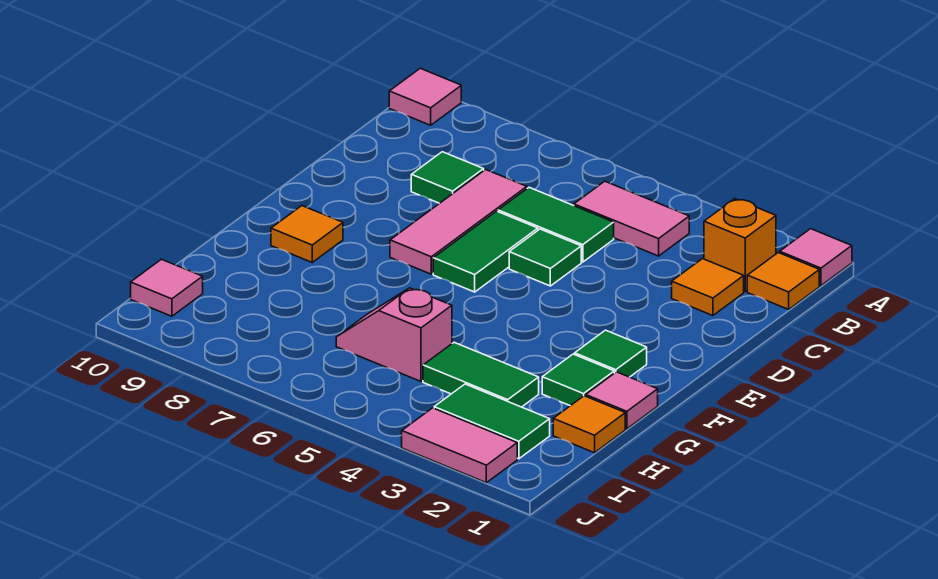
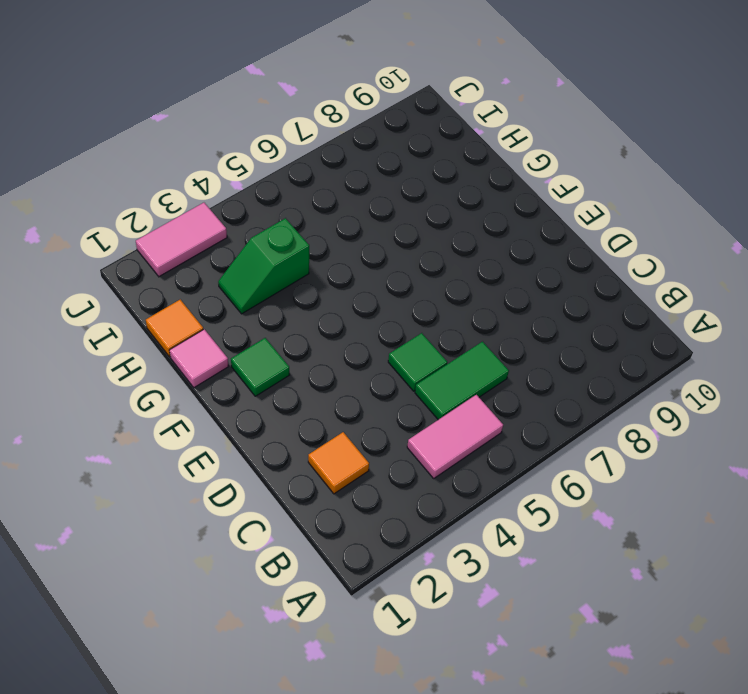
green slope H3:H4 level 1 top 4 -> green tile H3:H4 level 1
none -> pink tile A1 level 1
none -> pink tile A10 level 1
none -> orange tile B1 level 1

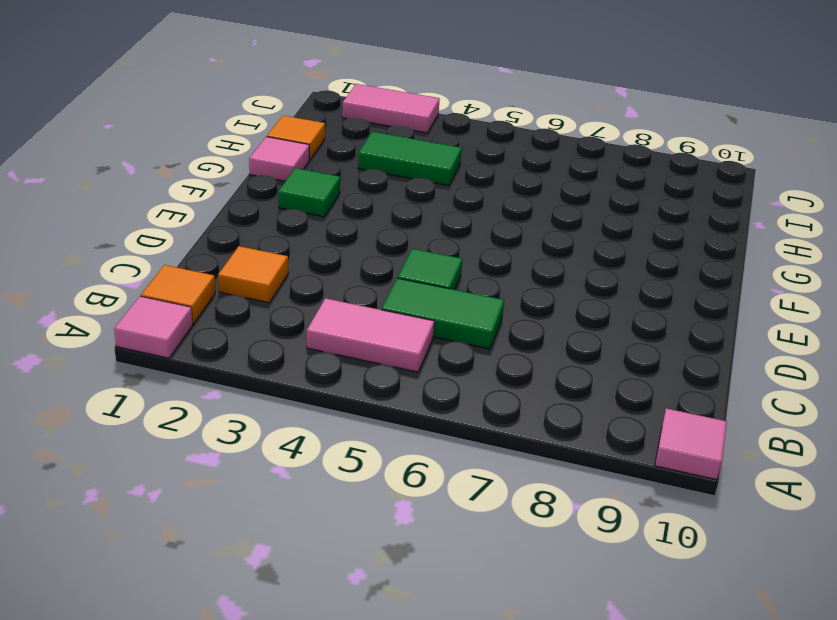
none -> orange brick B2 level 1
none -> pink tile C7:E7 level 1
none -> green tile C8 level 1

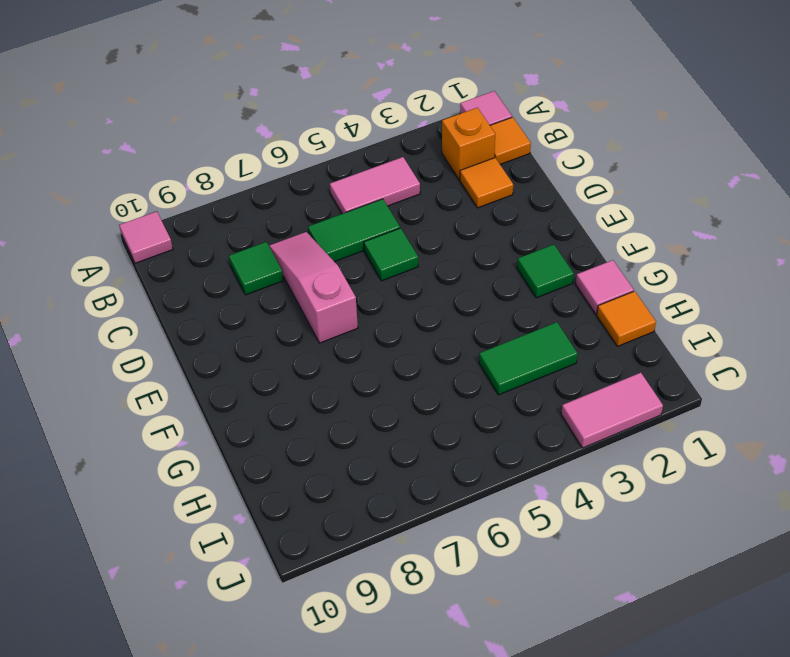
pink slope C7:E7 level 1 top E -> pink tile C7:E7 level 1
none -> green tile D6:E6 level 1
none -> orange tile F9 level 1
none -> green tile G2 level 1

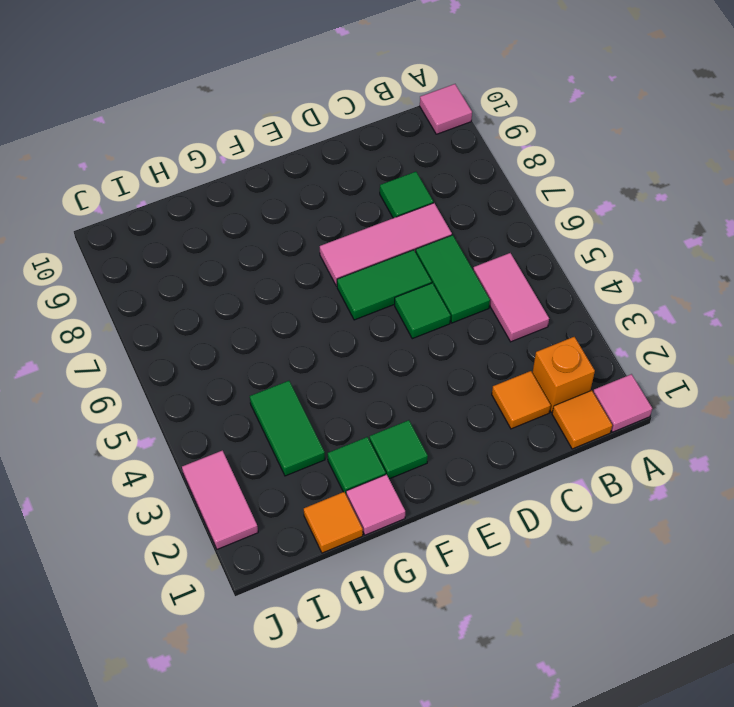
none -> orange tile F9 level 1
none -> pink slope H5:H6 level 1 top 5
none -> green tile I2:I3 level 1

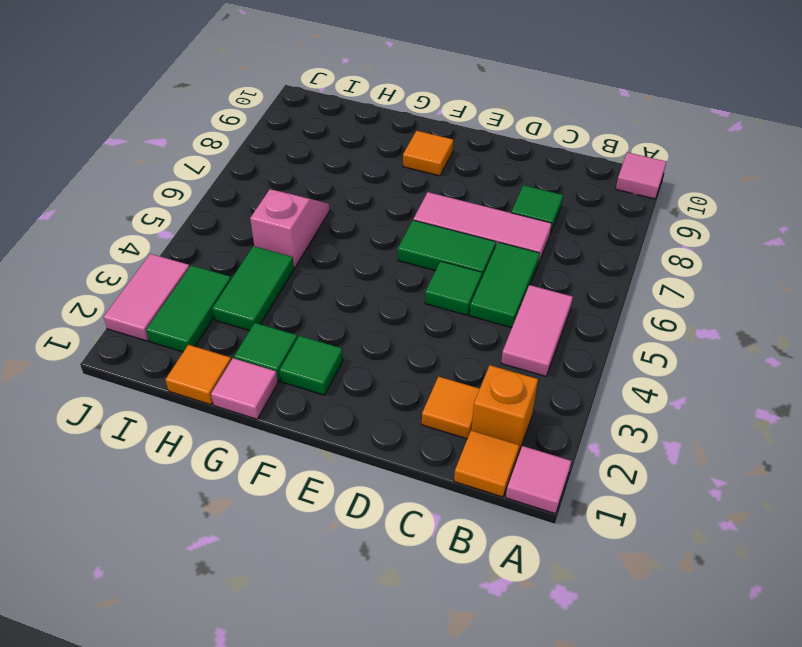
none -> pink tile I10 level 1

